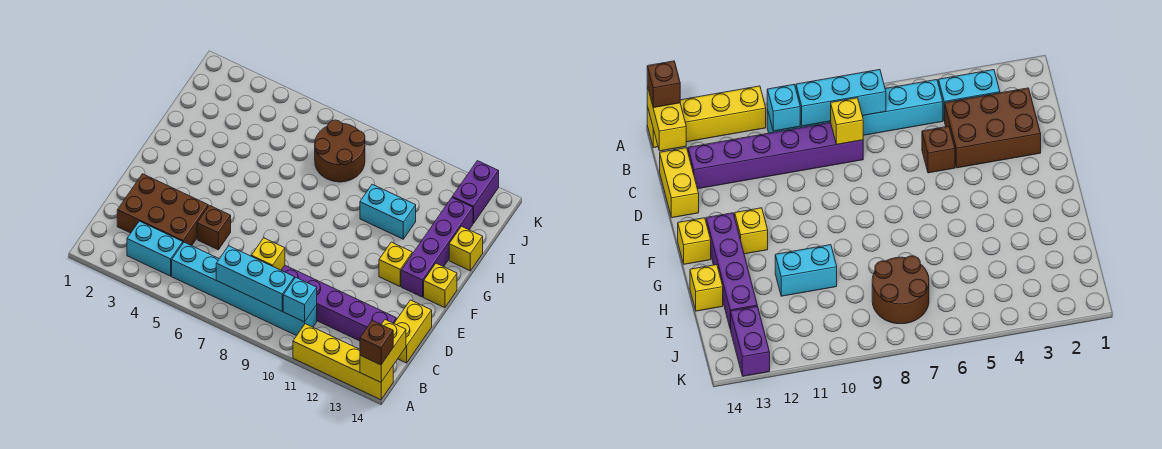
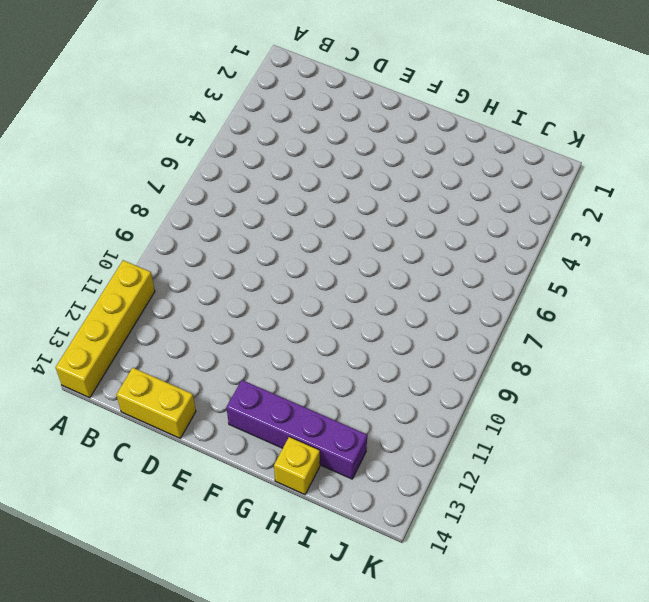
none -> cyan brick B3:B4 level 1
none -> cyan brick B5:B10 level 1
none -> brown brick C2:D4 level 1

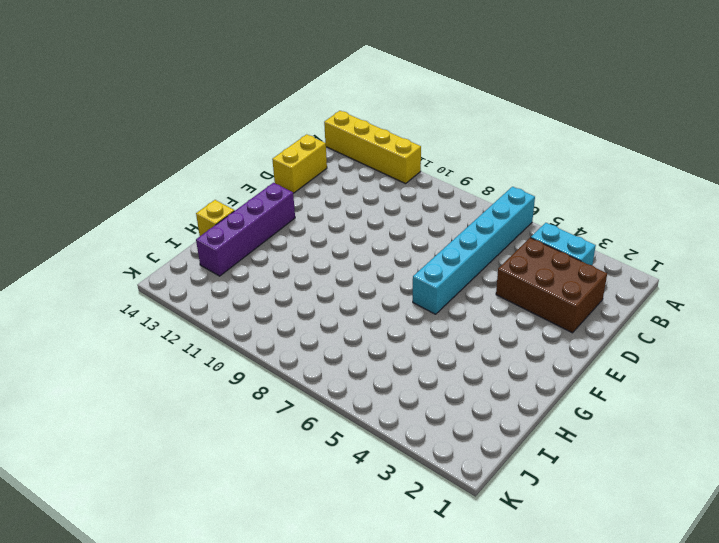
cyan brick A6:F6 level 1 -> cyan brick B5:B10 level 1
none -> purple brick C8:C13 level 1
none -> brown brick D5 level 1
none -> yellow brick F12 level 1

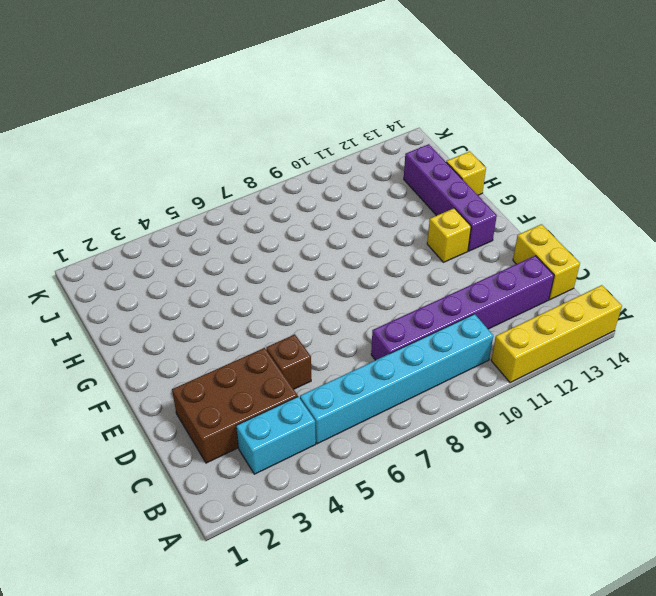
none -> yellow brick F14 level 1
none -> cyan brick H10:H11 level 1
none -> brown round brick I7:J8 level 1

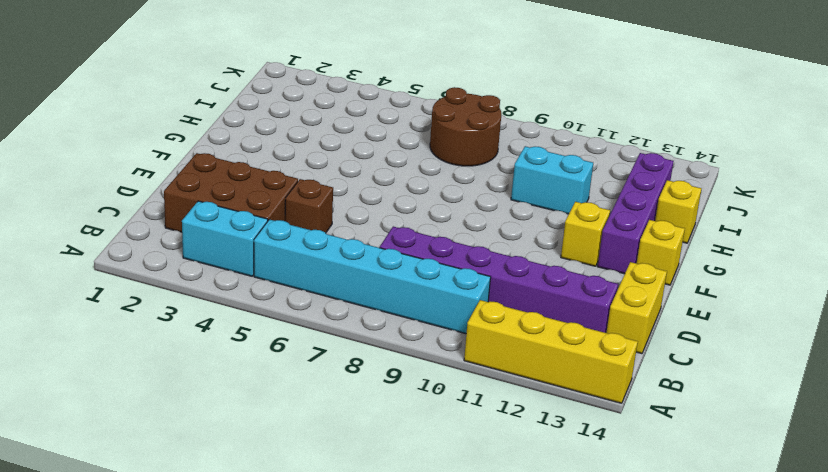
none -> purple brick J13:K13 level 1
none -> yellow brick A14:B14 level 2
none -> cyan brick B7:B9 level 2

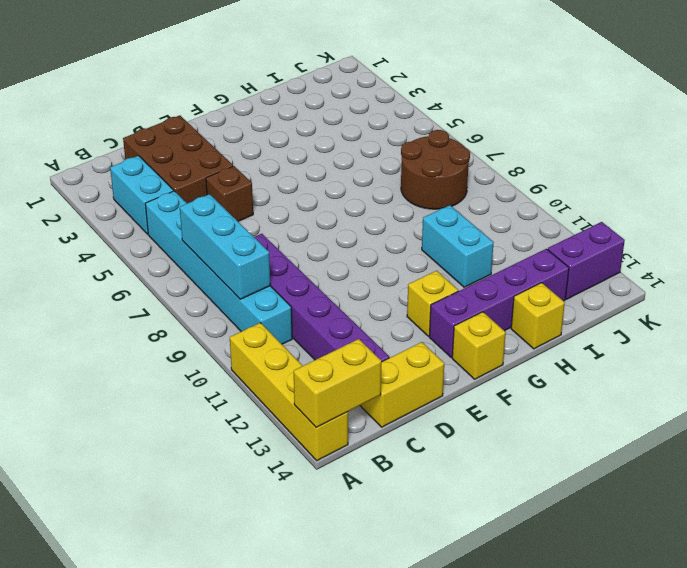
none -> cyan brick B10 level 2
none -> yellow brick C8 level 2
none -> brown brick A14 level 3

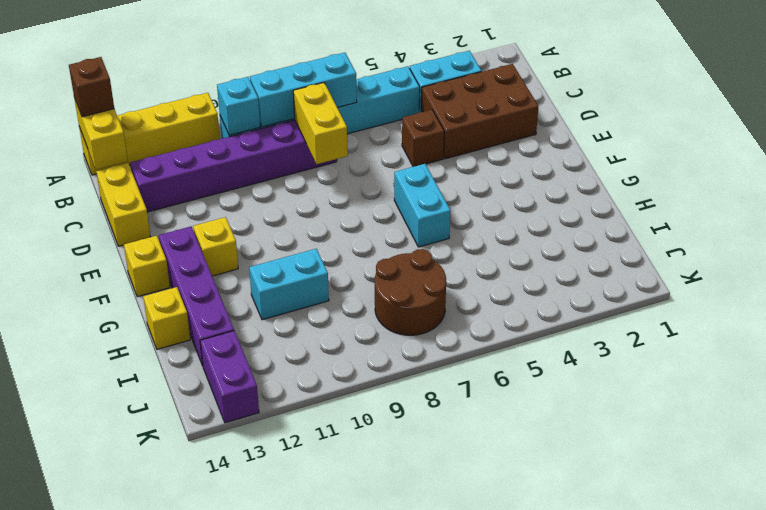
yellow brick C8:D8 level 2 -> yellow brick C8 level 2
cyan brick F6:G6 level 1 -> none

